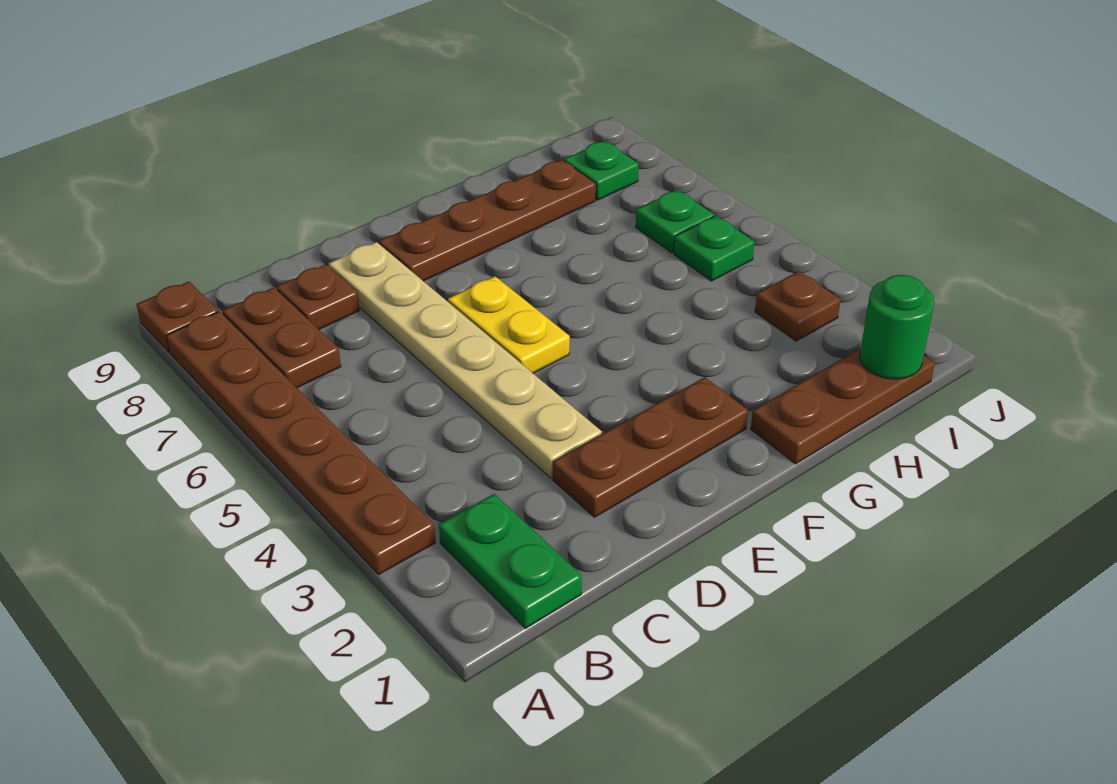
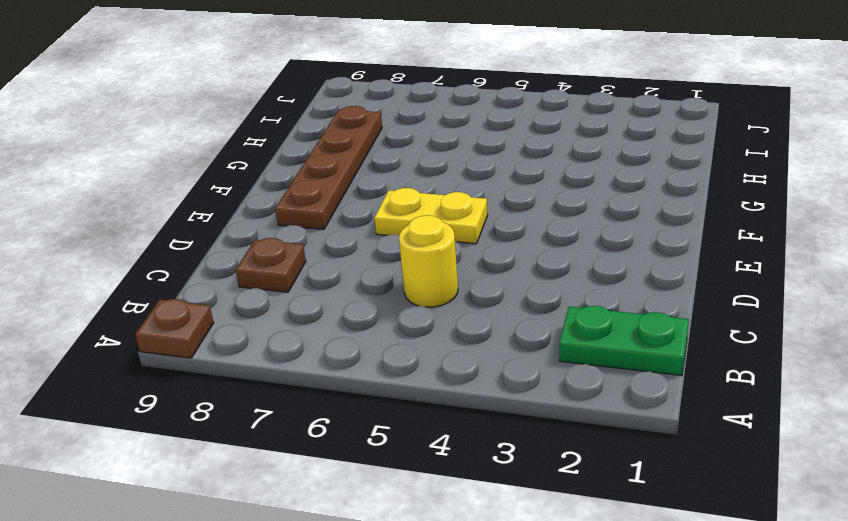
yellow round brick C5 level 1 -> none
none -> brown plate A3:A8 level 1
none -> brown plate B7:B8 level 1
none -> brown plate D2:F2 level 1

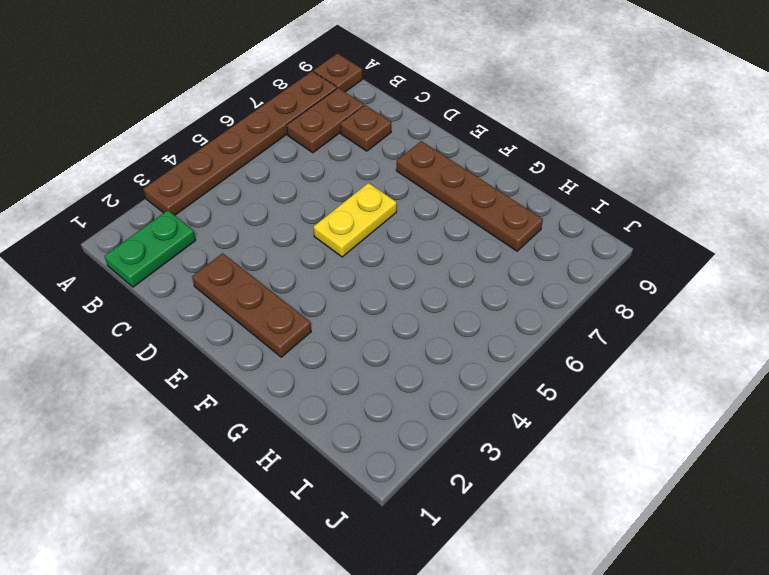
none -> tan plate D3:D8 level 1
none -> brown plate G1:I1 level 1
none -> brown plate I3 level 1

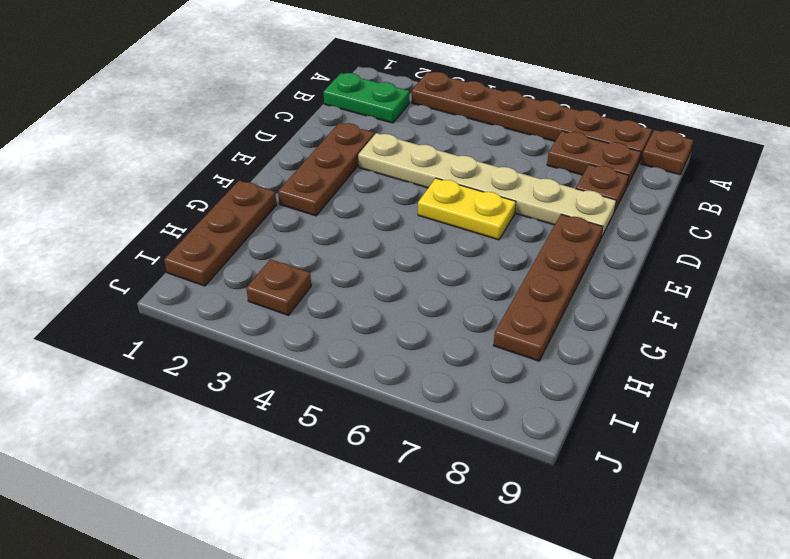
none -> green plate I5 level 1
none -> green plate I6 level 1
none -> green plate I8 level 1

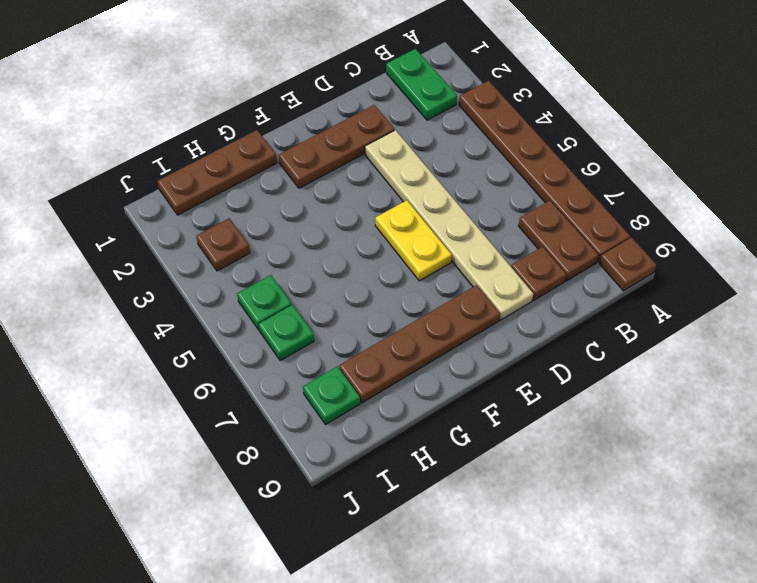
none -> green round brick I1 level 2

